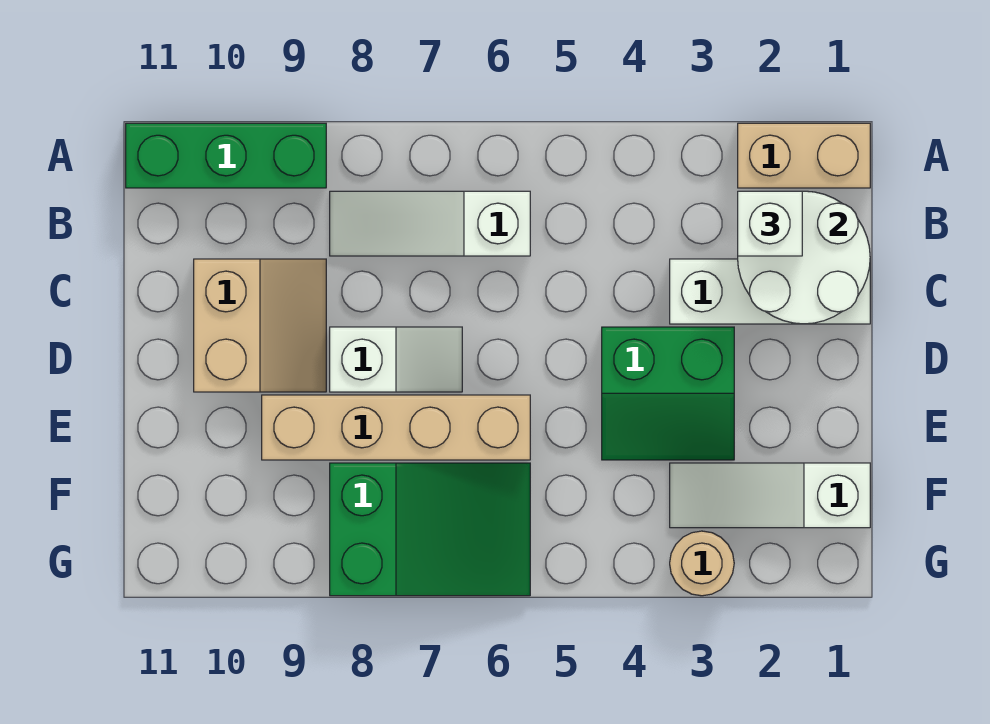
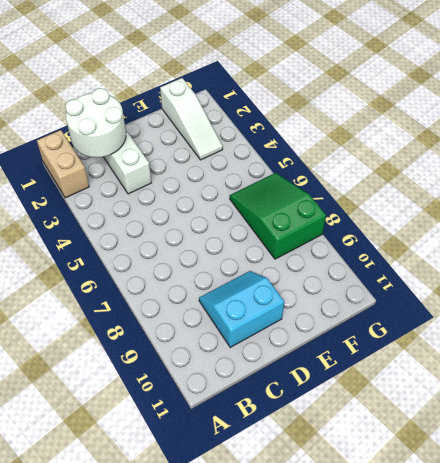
cyan slope C9:D10 level 1 top 10 -> tan slope C9:D10 level 1 top 10
none -> green brick A9:A11 level 1
none -> white slope B6:B8 level 1 top 6
none -> green slope D3:E4 level 1 top D

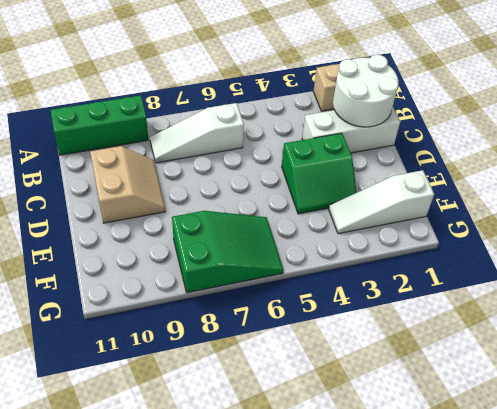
none -> white slope D7:D8 level 1 top 8
none -> tan brick E6:E9 level 1
none -> tan round brick G3 level 1

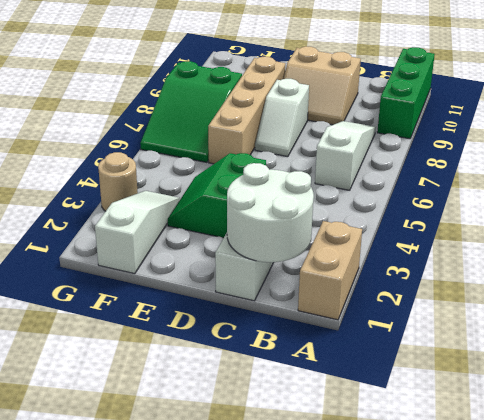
none -> white brick B2 level 3

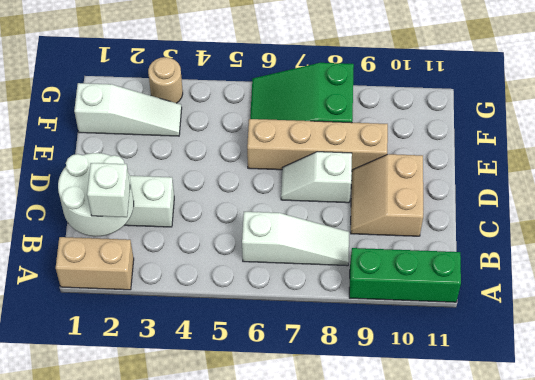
none -> green slope D3:E4 level 1 top D

